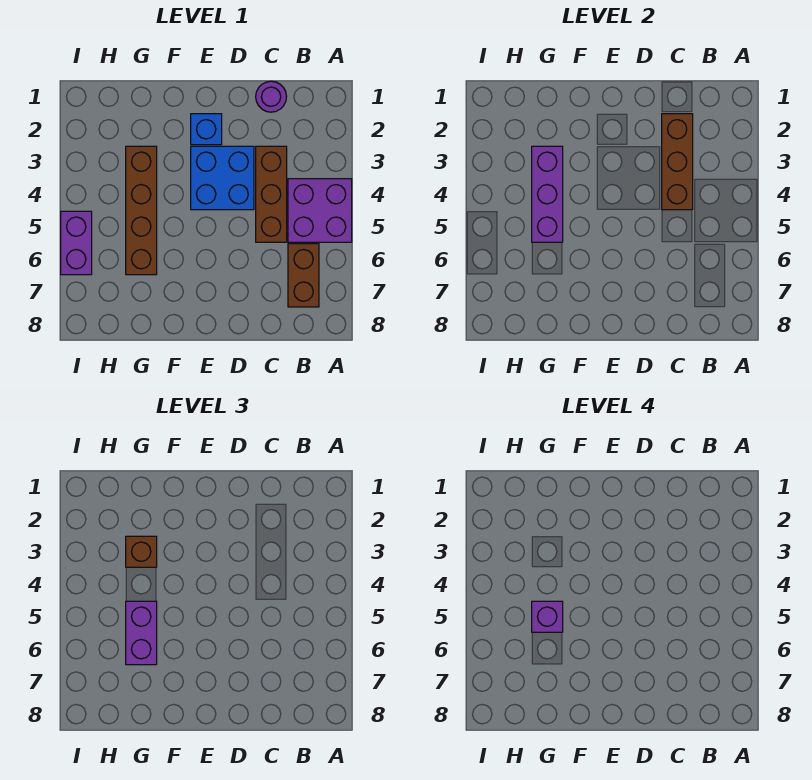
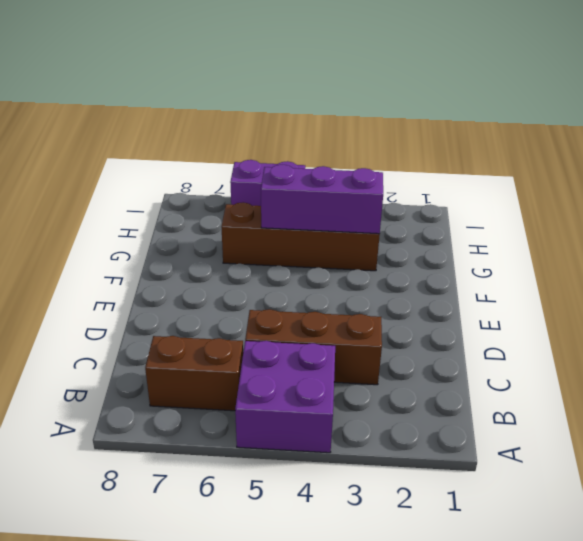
none -> purple round brick C1 level 1
none -> blue brick D3:E4 level 1
none -> blue brick E2 level 1

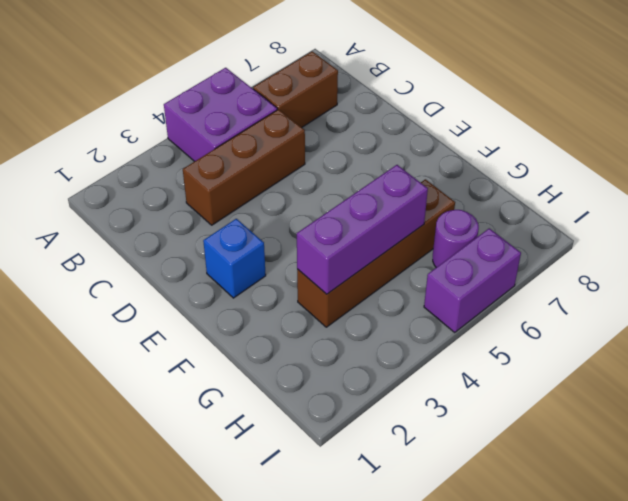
purple round brick H6 level 1 -> purple round brick C1 level 1
none -> blue brick D3:E4 level 1
none -> brown brick C2:C4 level 2
none -> brown brick G3 level 3

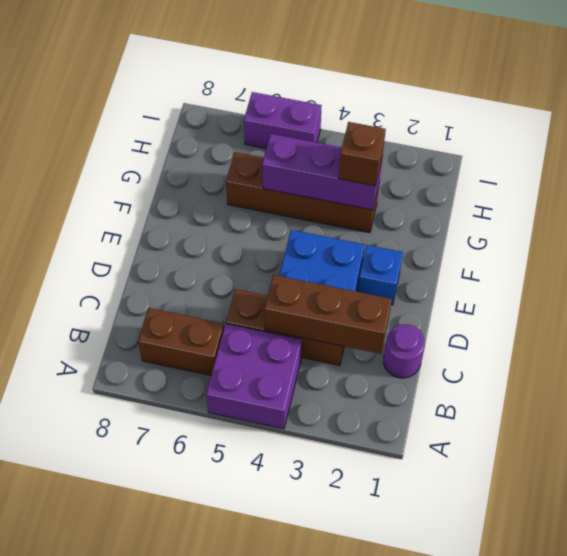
none -> purple brick G5:G6 level 3
none -> purple brick G5 level 4

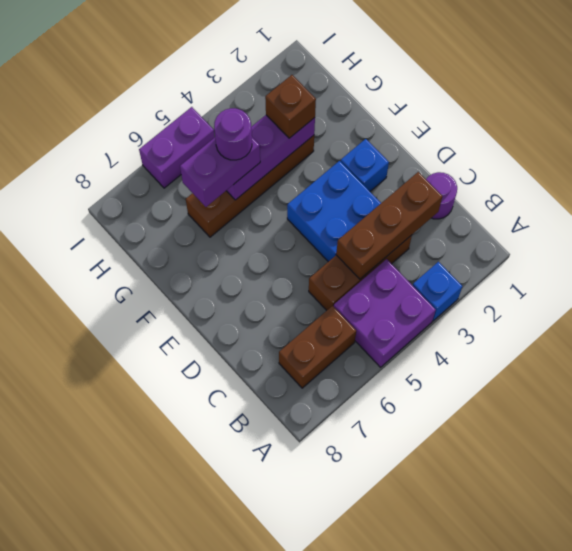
blue brick A3 level 1 -> none
purple round brick G5 level 4 -> purple brick G5 level 4

